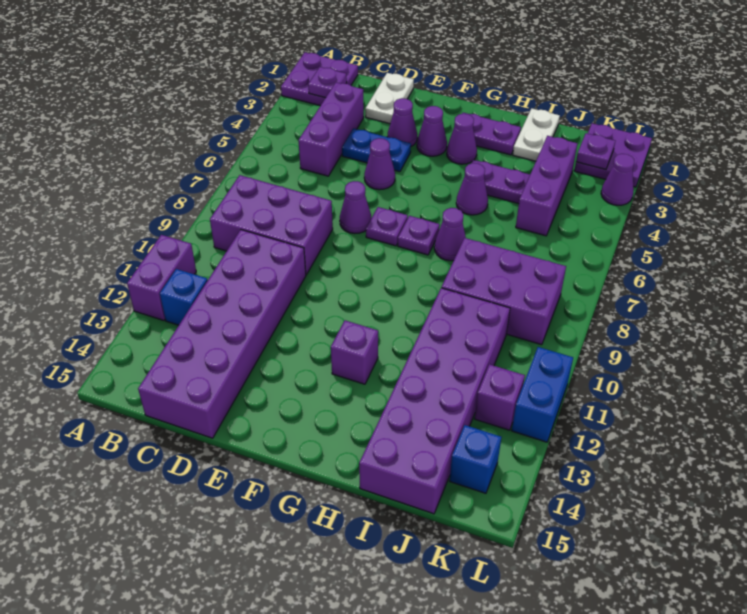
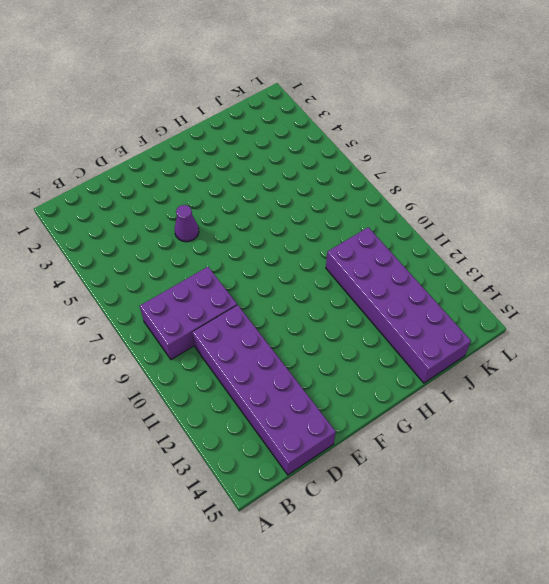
none -> purple plate A1:B2 level 1
none -> purple brick A11:A12 level 1
none -> blue brick B12 level 1
none -> purple brick C3:C5 level 1

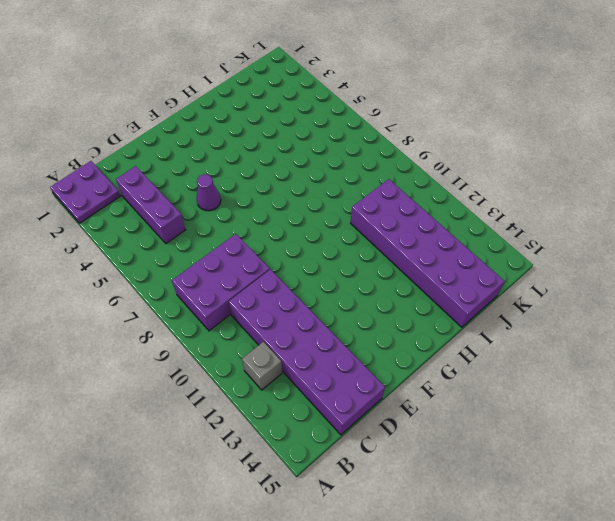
grey brick B12 level 1 -> blue brick B12 level 1
none -> purple brick A11:A12 level 1
none -> white plate D1:D2 level 1
none -> blue plate D4:E4 level 1
none -> purple cone E3 level 1

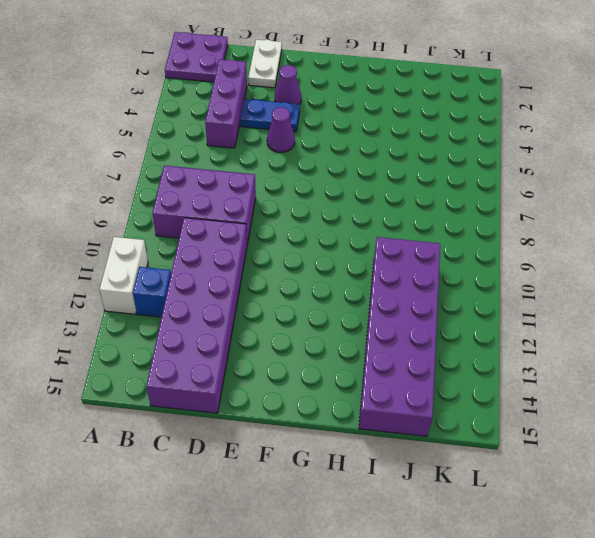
white brick A11:A12 level 1 -> purple brick A11:A12 level 1
none -> purple cone E7 level 1
none -> purple cone F3 level 1
none -> purple plate F7 level 1
none -> purple plate G2:H2 level 1

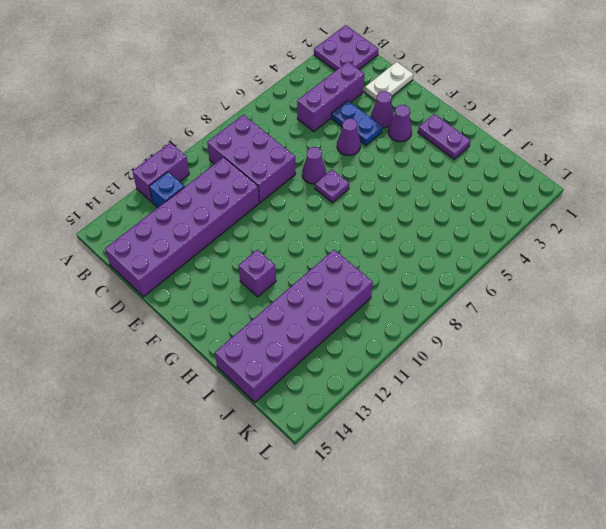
none -> purple cone G3 level 1
none -> purple plate G7 level 1
none -> purple plate H4:I4 level 1
none -> purple cone H5 level 1

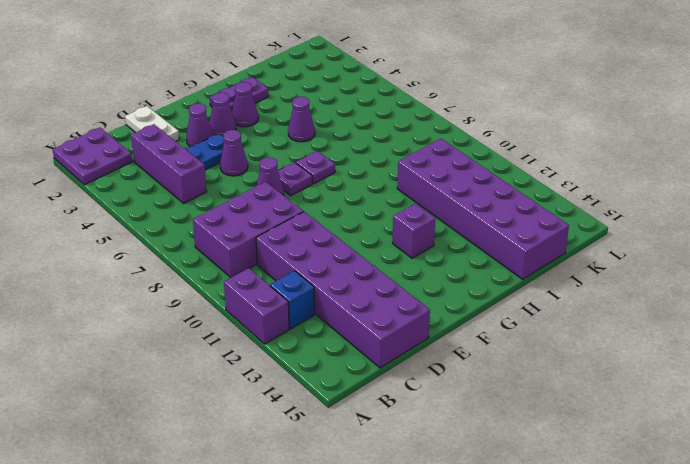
none -> purple plate H4:I4 level 1
none -> purple cone H7 level 1
none -> white plate I1:I2 level 1
none -> purple brick I8:K9 level 1

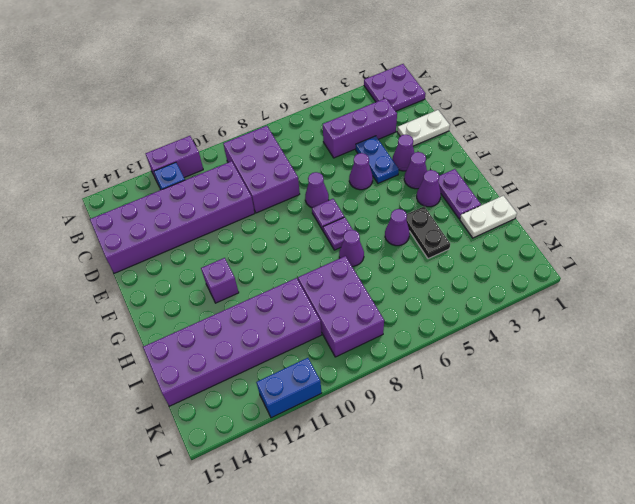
black plate H4:I4 level 1 -> purple plate H4:I4 level 1
none -> purple brick J3:J5 level 1
none -> purple plate K1:L2 level 1
none -> purple brick K12 level 1
none -> blue brick K14 level 1

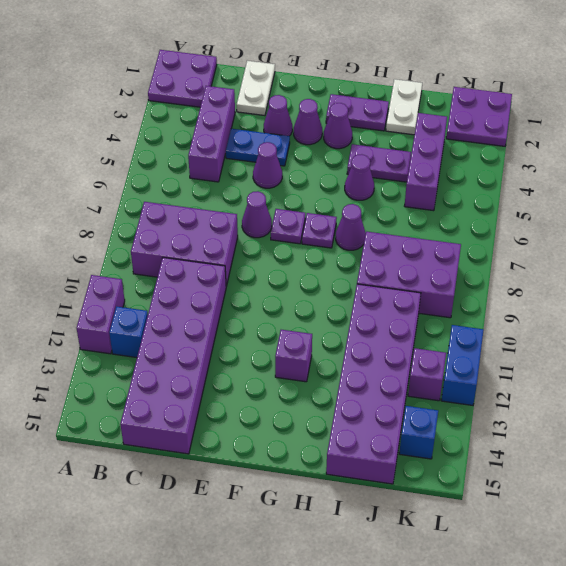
none -> purple cone L3 level 1
none -> purple plate B2 level 2
none -> purple plate K2 level 2

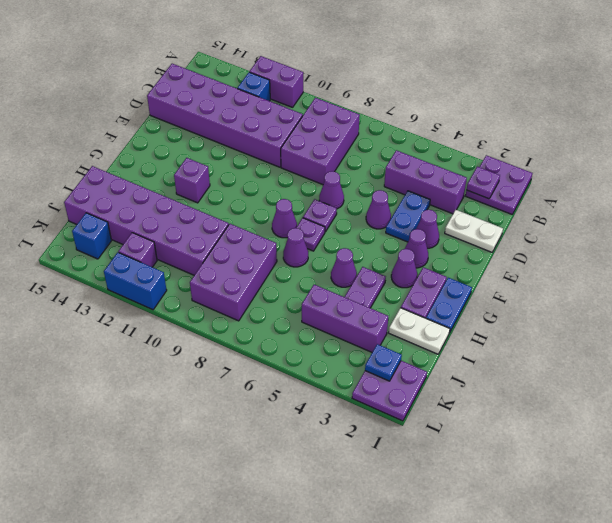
blue plate G1:H1 level 1 -> none
purple cone G8 level 1 -> purple cone L3 level 1
blue plate K2 level 2 -> purple plate K2 level 2

